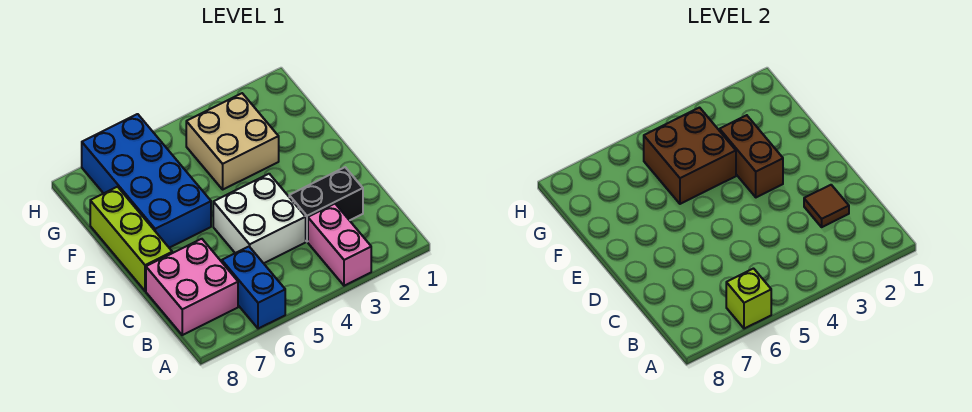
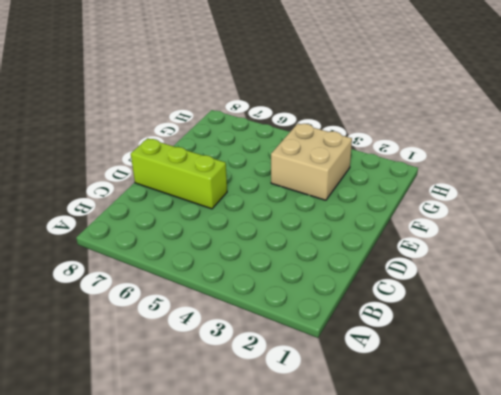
lime brick D6:D8 level 1 -> lime brick D8:F8 level 1
none -> pink brick A3:B3 level 1
none -> blue brick A6:B6 level 1
none -> pink brick B7:C8 level 1

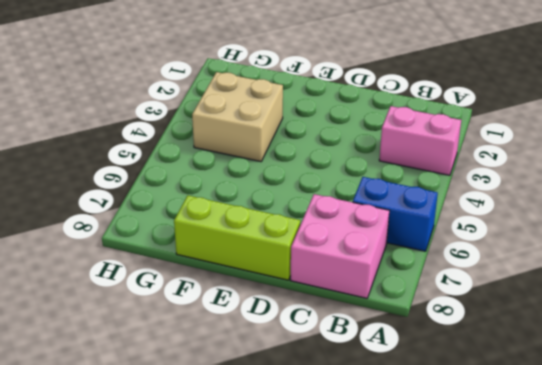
none -> black brick C2:C3 level 1
none -> white brick C4:D5 level 1
none -> blue brick E6:H7 level 1

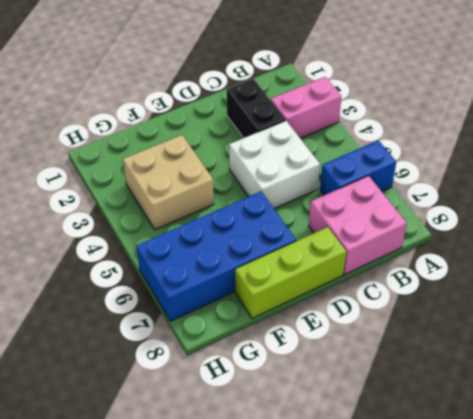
none -> lime brick A6 level 2
none -> brown tile C2 level 2
none -> brown brick E3:F3 level 2

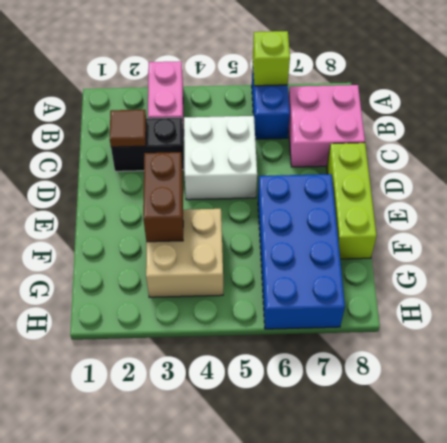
none -> brown brick F4:G5 level 2

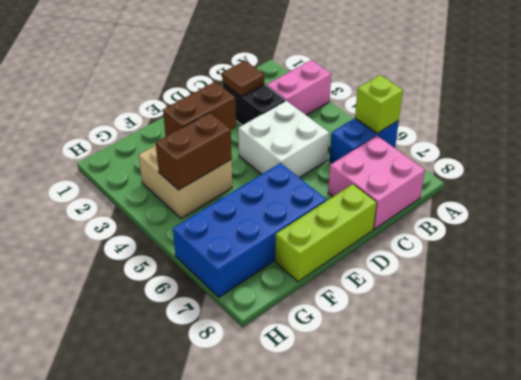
brown brick F4:G4 level 2 -> brown brick F4:G5 level 2

